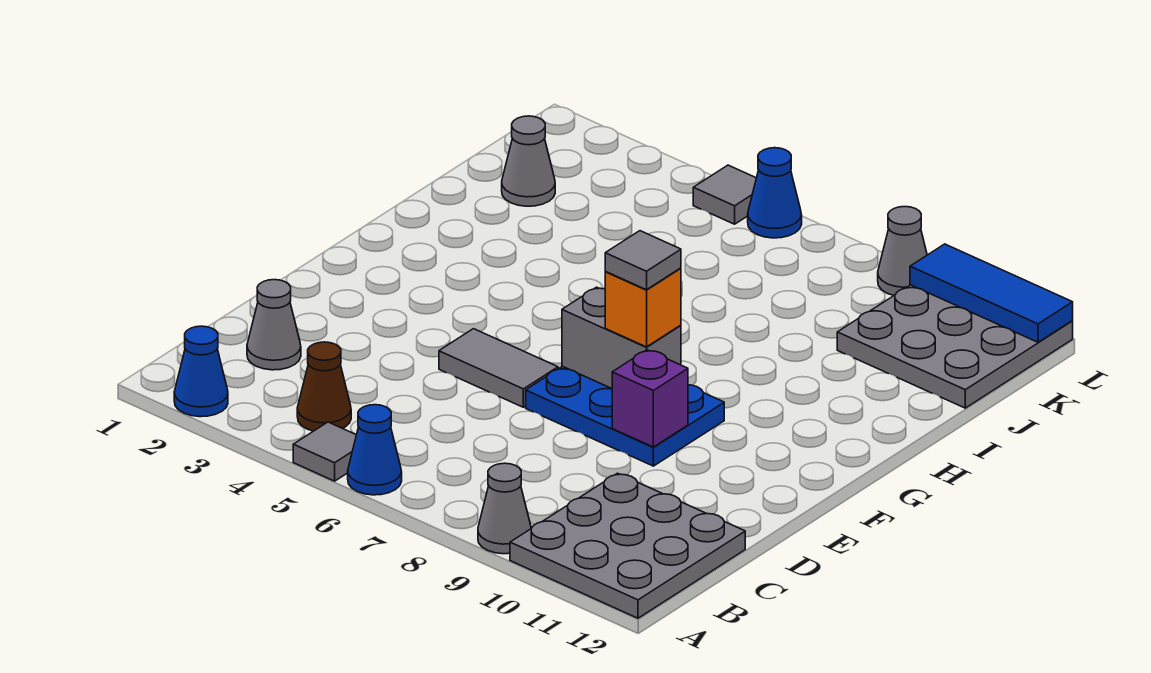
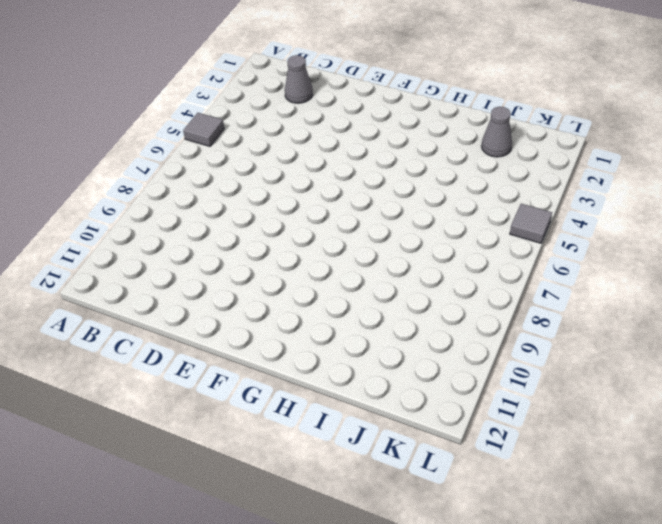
none -> blue cone A2 level 1
none -> blue cone A6 level 1
none -> grey cone A9 level 1

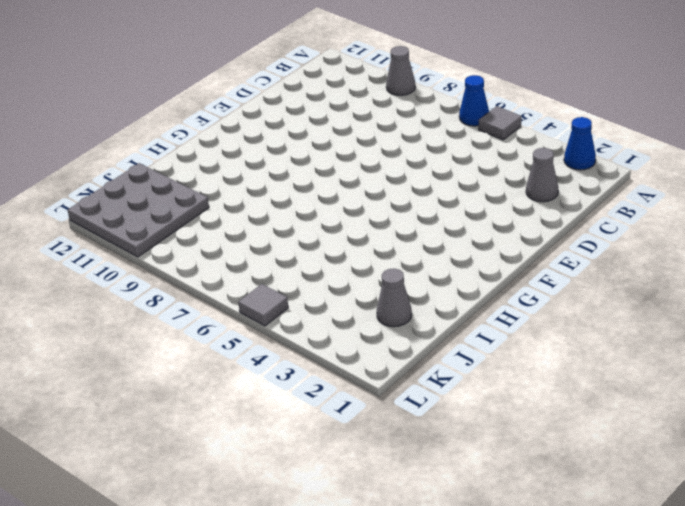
none -> grey plate A10:C12 level 1
none -> brown cone B4 level 1
none -> grey tile E5:E6 level 1

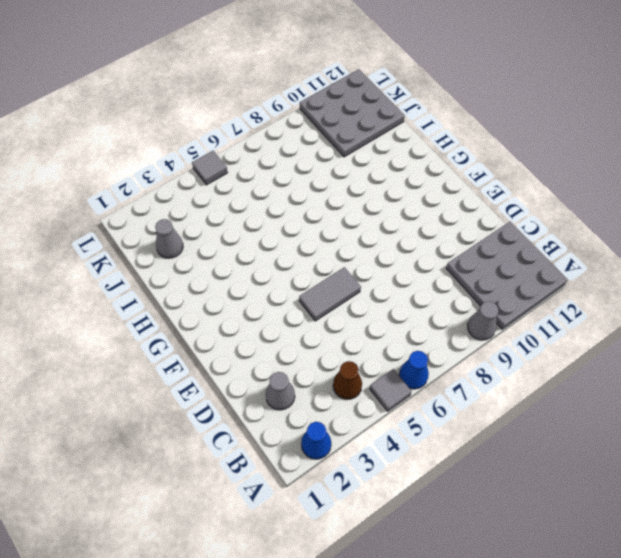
none -> blue plate E7:F9 level 1
none -> blue cone L6 level 1
none -> grey cone L9 level 1

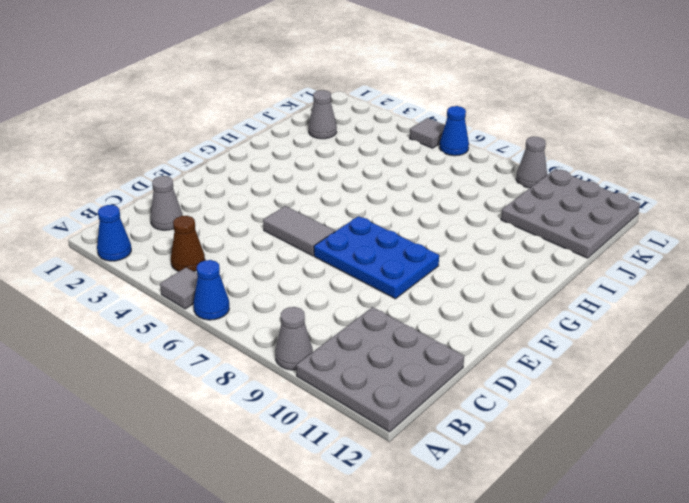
none -> purple brick E9 level 2
none -> grey brick F7:F8 level 2
none -> blue tile L10:L12 level 2

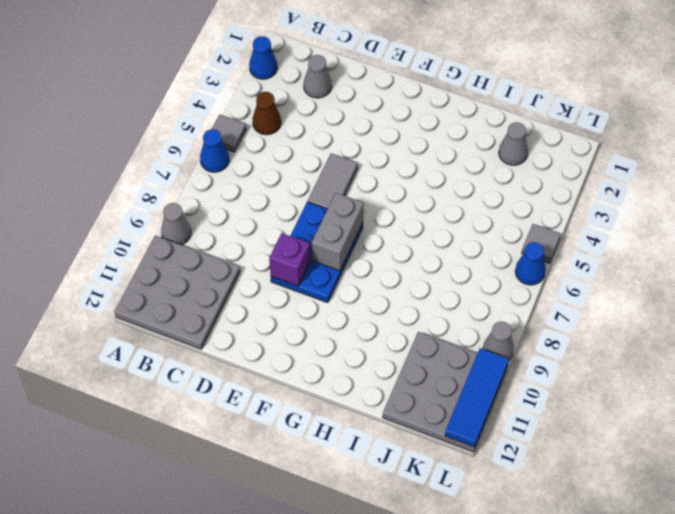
none -> orange brick F8 level 3
none -> grey tile F8 level 4

